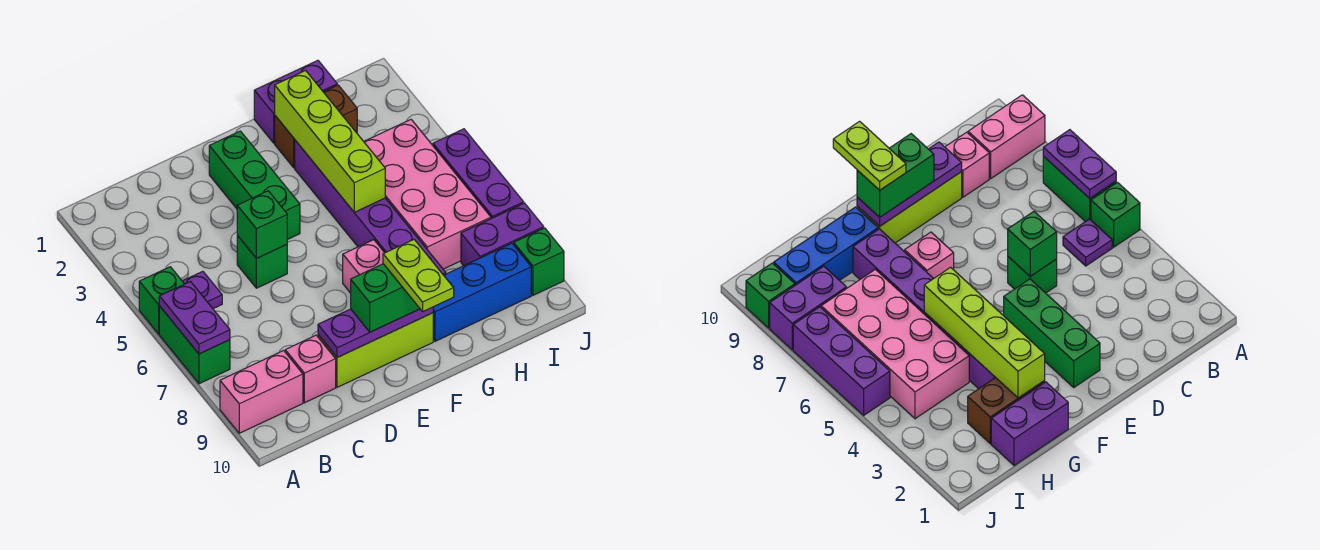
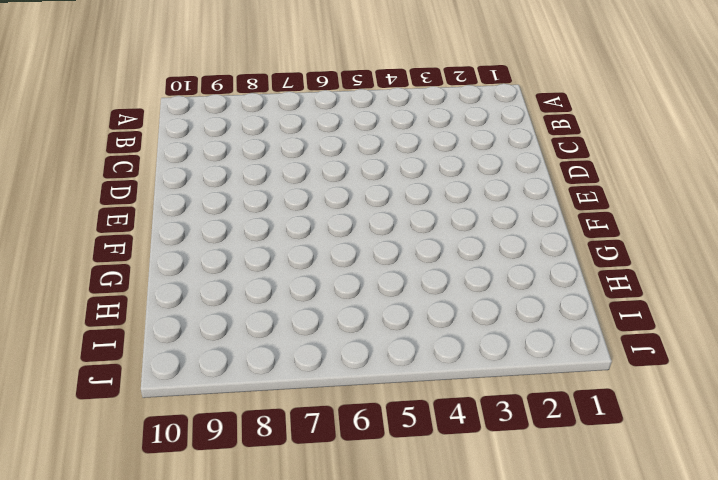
none -> green brick A5 level 1
none -> green brick A6:A7 level 1
none -> pink brick A9:B9 level 1

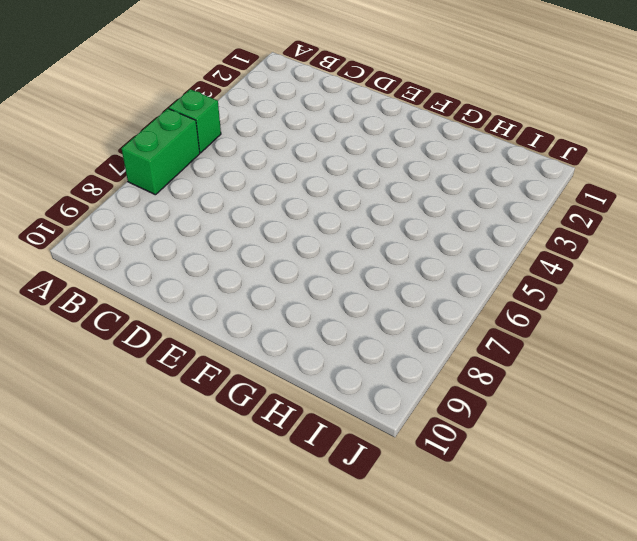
none -> pink brick A9:B9 level 1
none -> purple plate B5 level 1
none -> pink brick C9 level 1

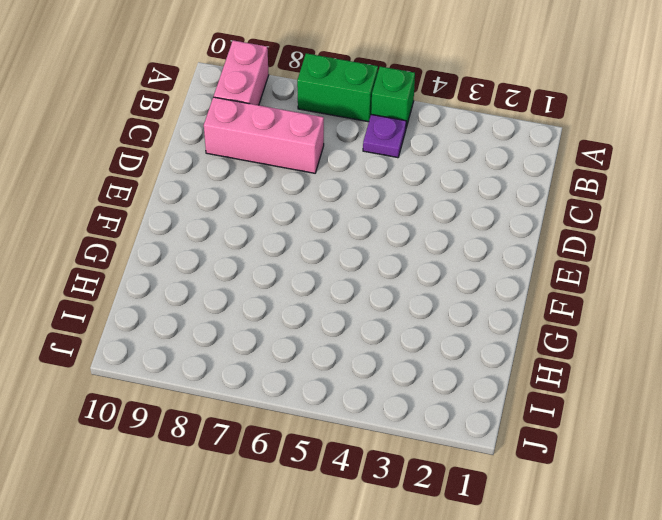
pink brick C7:C9 level 1 -> pink brick C9 level 1
none -> green brick D5 level 1
none -> lime brick D9:F9 level 1
none -> green brick E2:E4 level 1

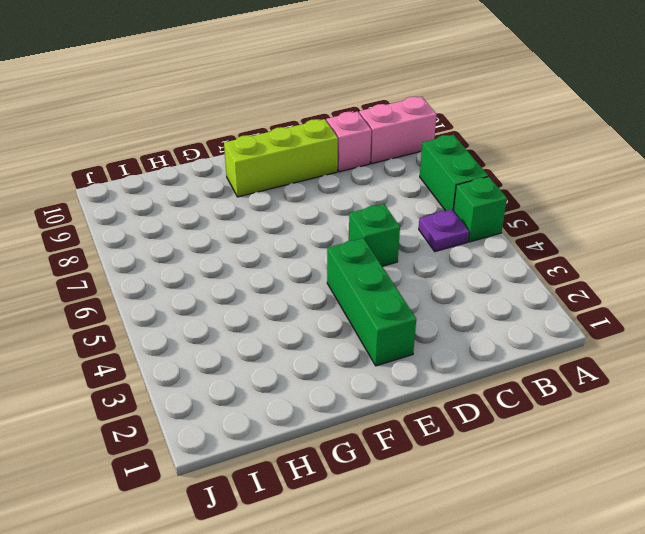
none -> pink brick F7 level 1
none -> purple brick G1:H1 level 1
none -> brown brick G2:H2 level 1

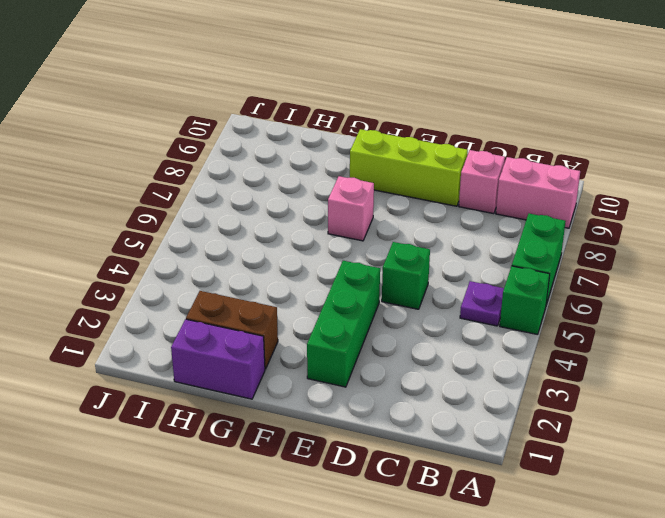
none -> purple brick G3:G8 level 1
none -> blue brick G9:I9 level 1
none -> pink brick H4:I7 level 1

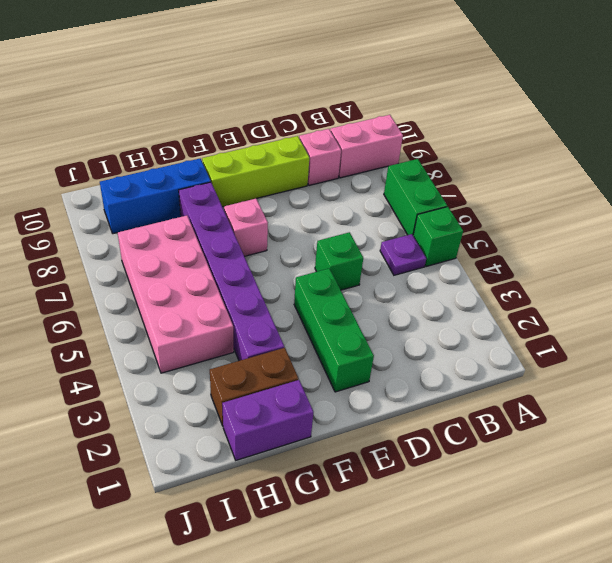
none -> purple brick I8:J8 level 1
none -> purple brick J5:J7 level 1
none -> green brick J9 level 1

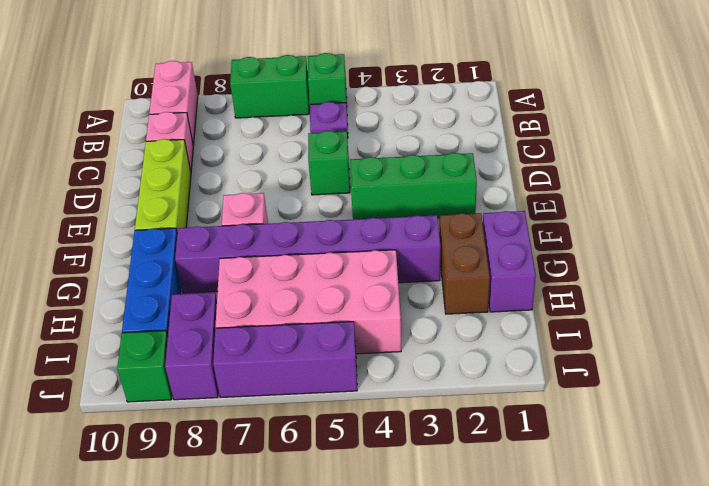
none -> purple plate A6:A7 level 2
none -> green brick D5 level 2
none -> purple plate D9:F9 level 2

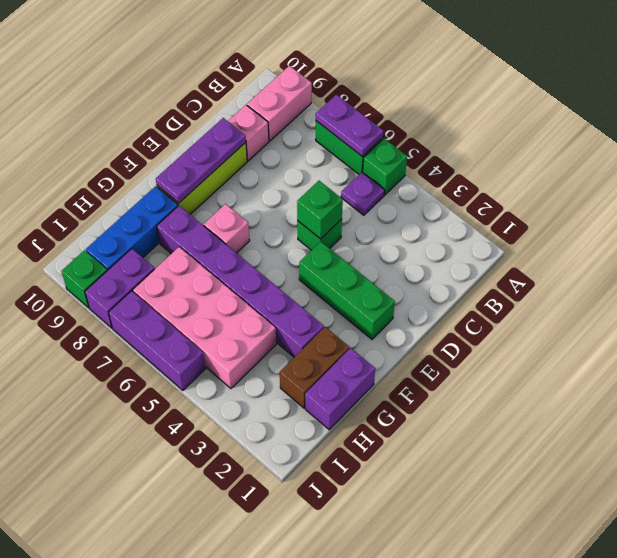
none -> lime brick G2:G5 level 2
none -> green brick E9:F9 level 3
none -> lime plate F9:F10 level 4

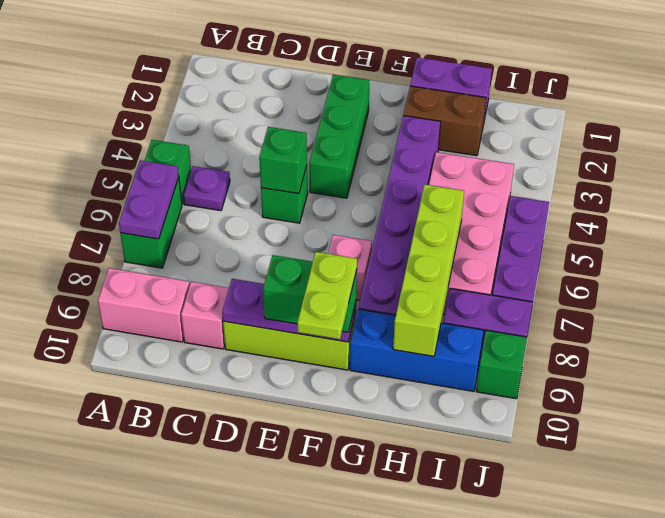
lime brick H6:H9 level 2 -> lime brick G2:G5 level 2

